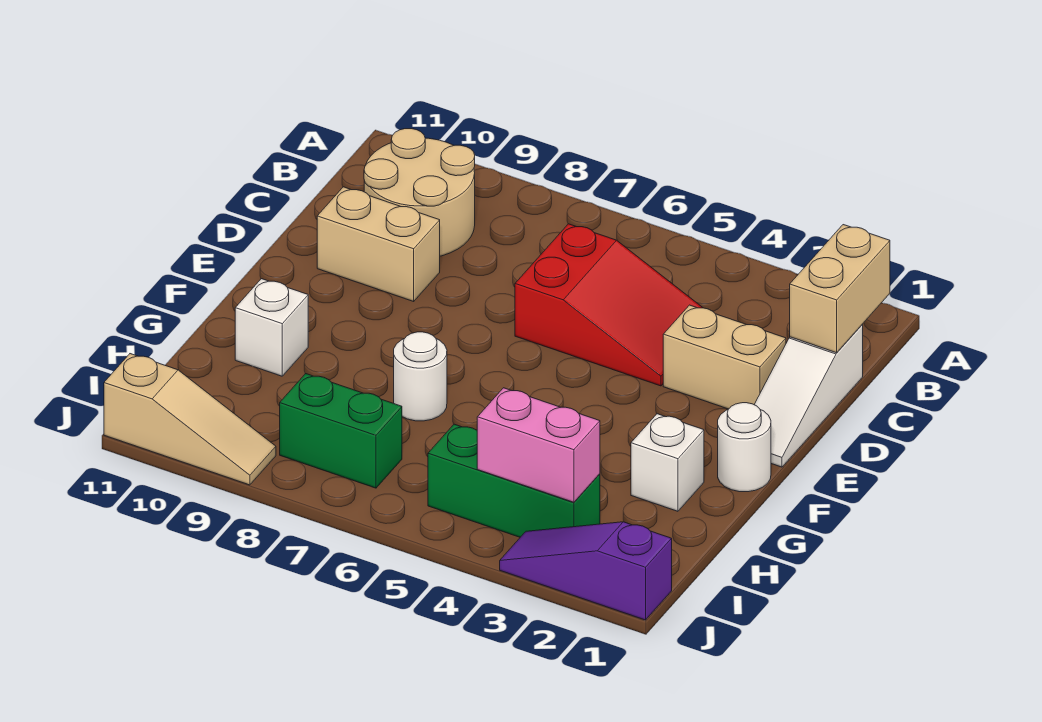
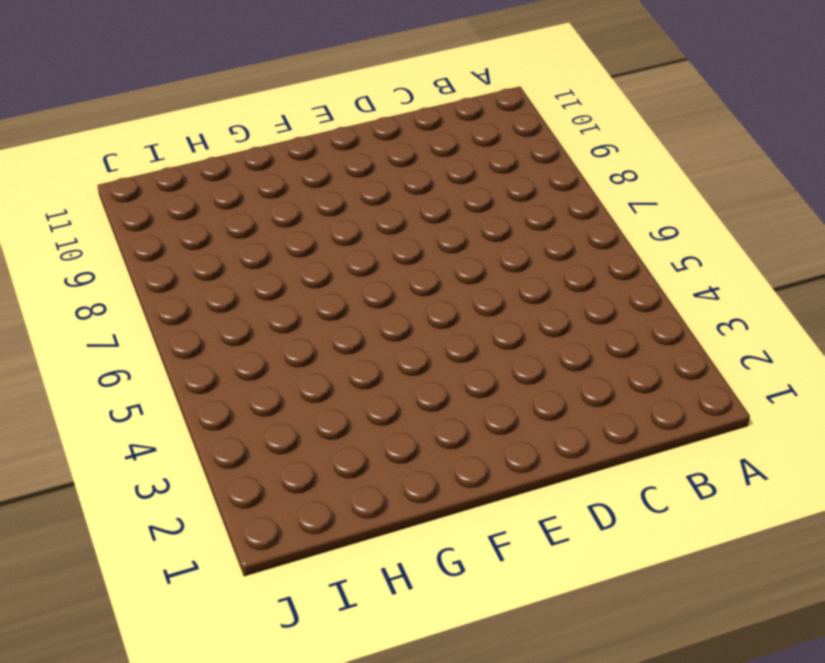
none -> tan round brick B9:C10 level 1
none -> white slope C1:E1 level 1 top C
none -> red slope C4:D6 level 1 top 6

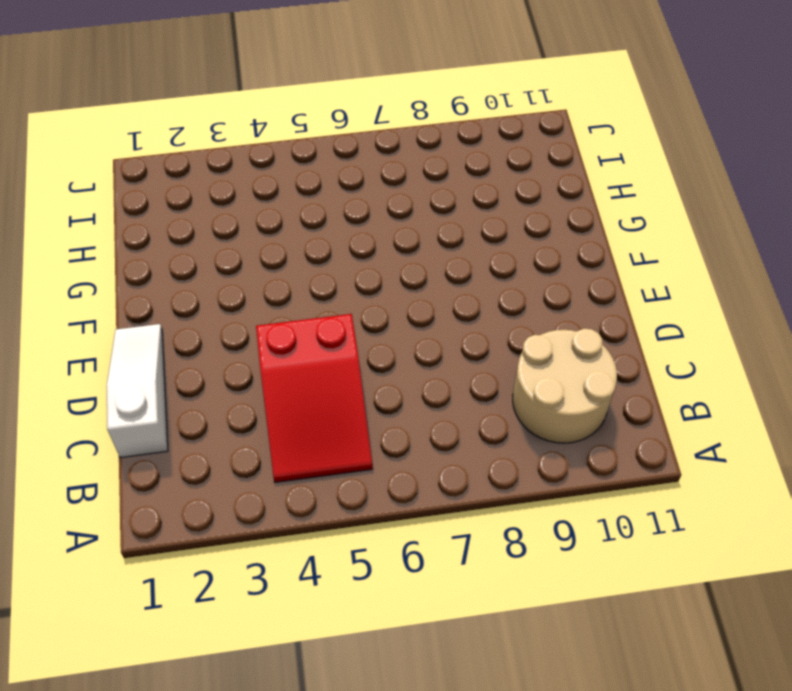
red slope B4:D5 level 1 top D -> red slope C4:D6 level 1 top 6
none -> tan brick D2:D3 level 1
none -> tan brick D9:D10 level 1
none -> white round brick F1 level 1

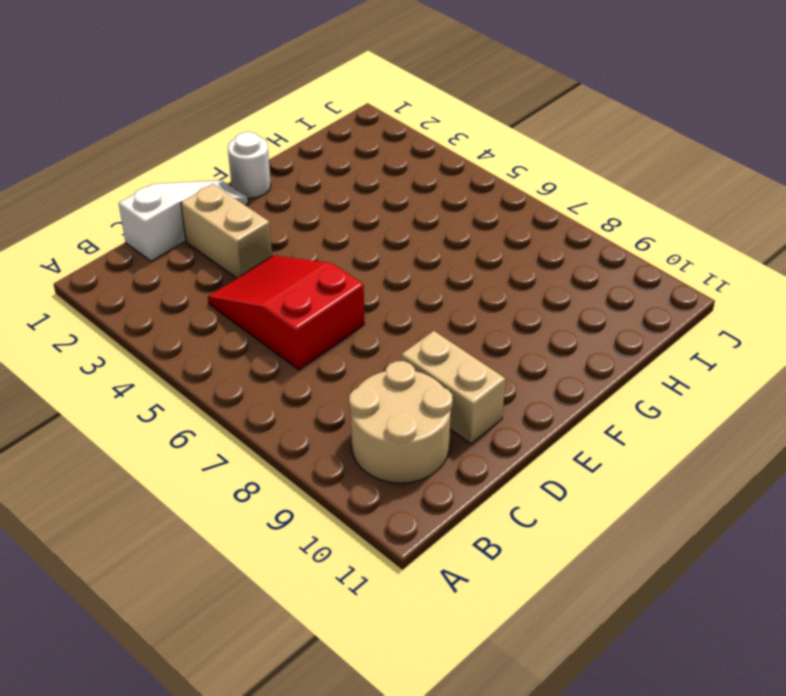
none -> white brick G2 level 1
none -> white round brick G7 level 1
none -> white brick G10 level 1

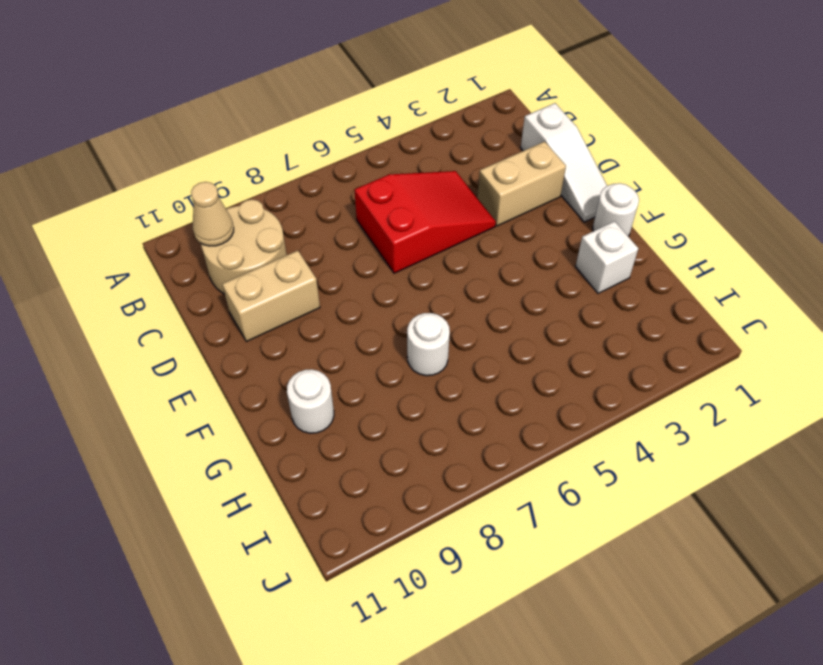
tan cone B10 level 2 -> none
white round brick G10 level 1 -> white brick G10 level 1
none -> green brick I3:I5 level 1
none -> green brick I7:I8 level 1
none -> purple slope J1:J3 level 1 top 1

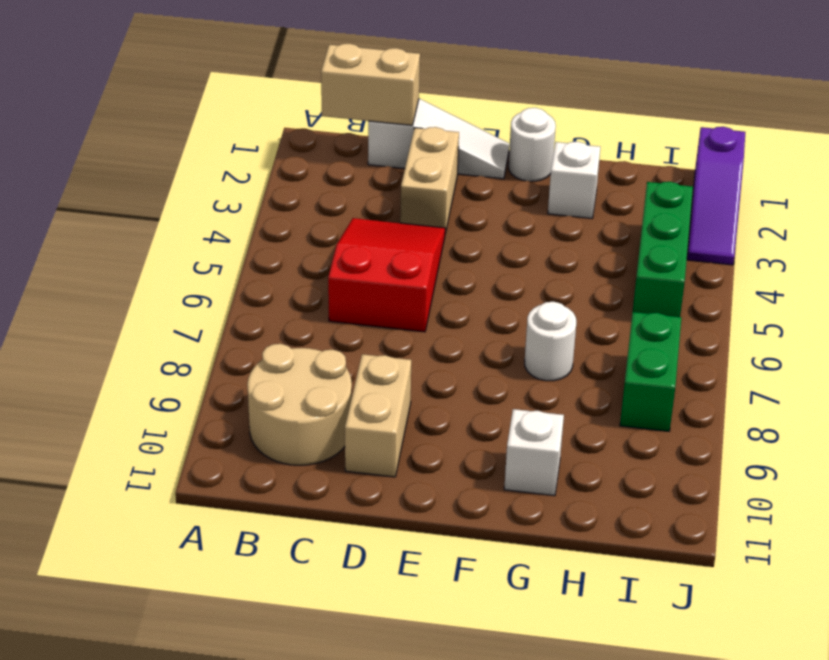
none -> tan slope J9:J11 level 1 top 11
none -> pink brick I3:I4 level 2

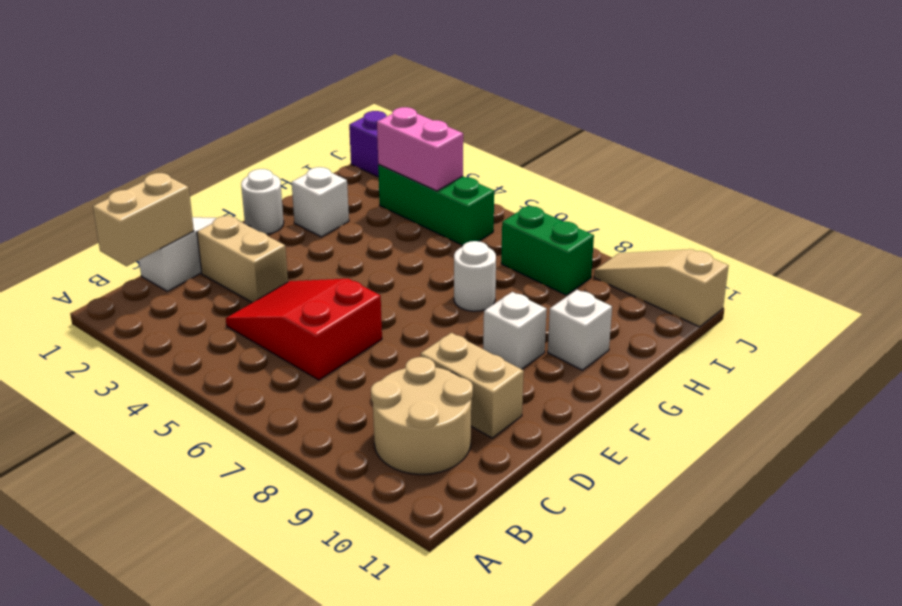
white brick F9 level 1 -> none

